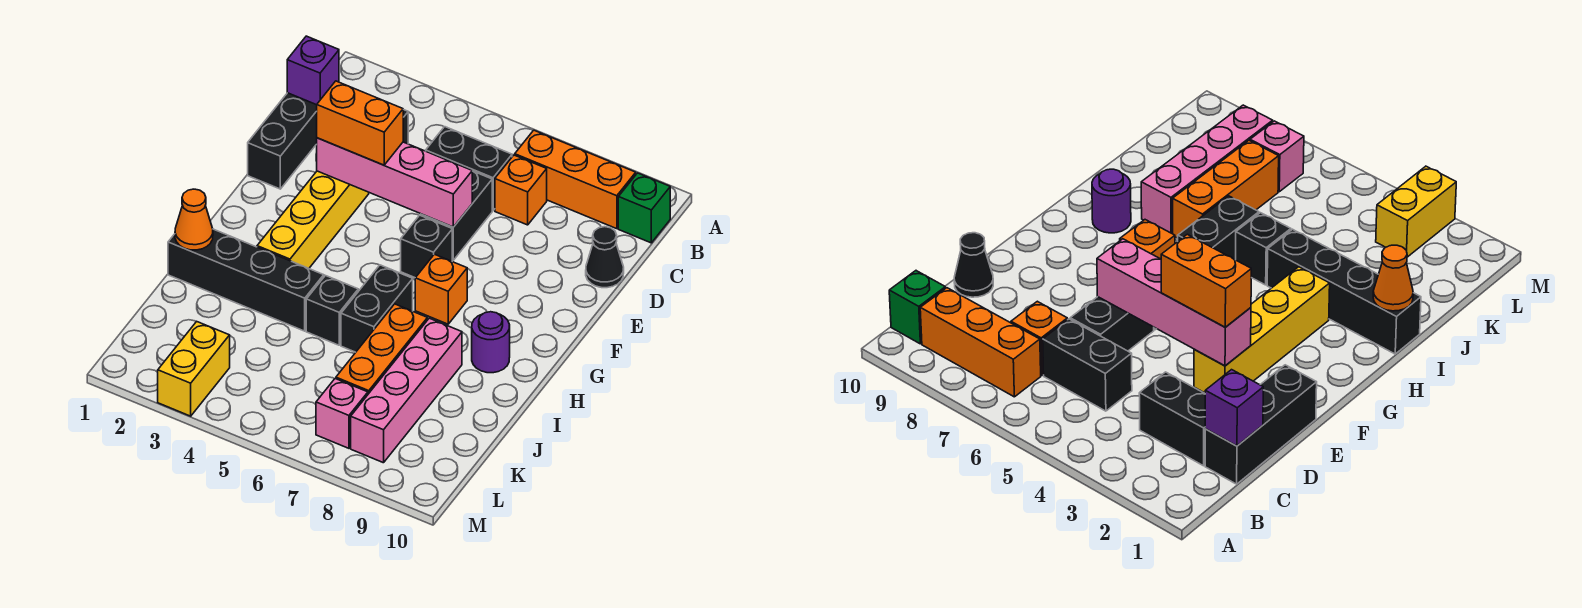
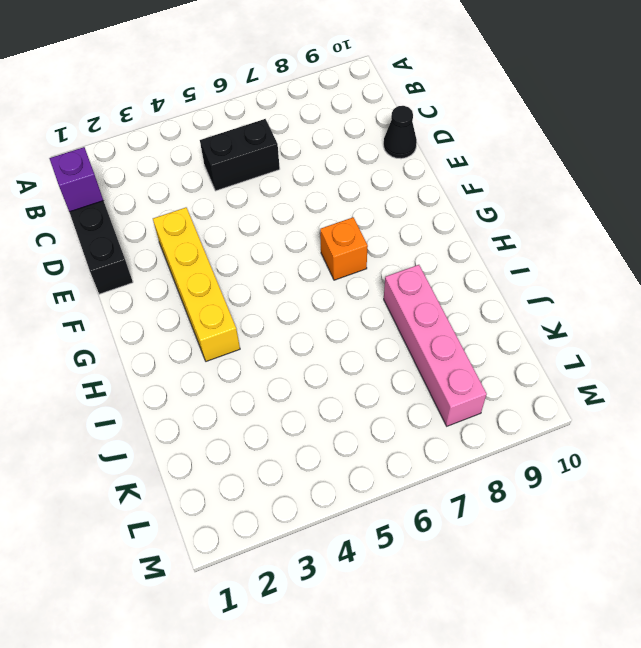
none -> orange brick B7:B9 level 1
none -> green brick B10 level 1
none -> black brick C2:C3 level 1

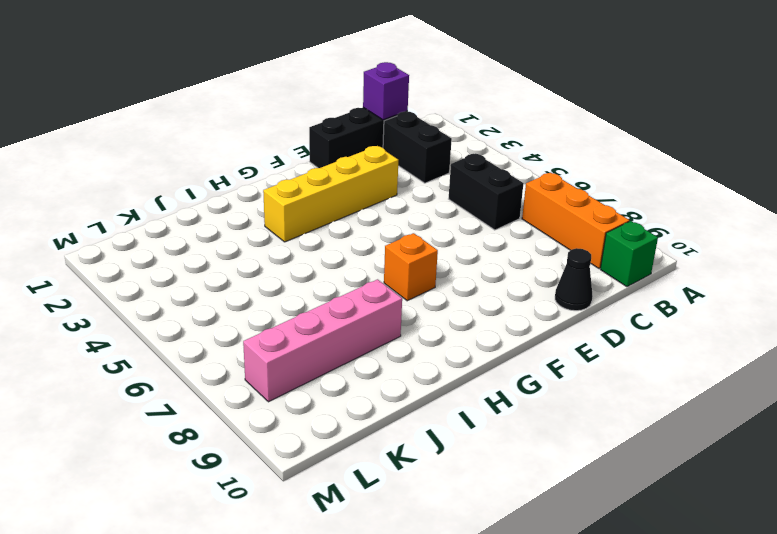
none -> orange brick C7 level 1
none -> black brick D6:E6 level 1
none -> black brick F6 level 1

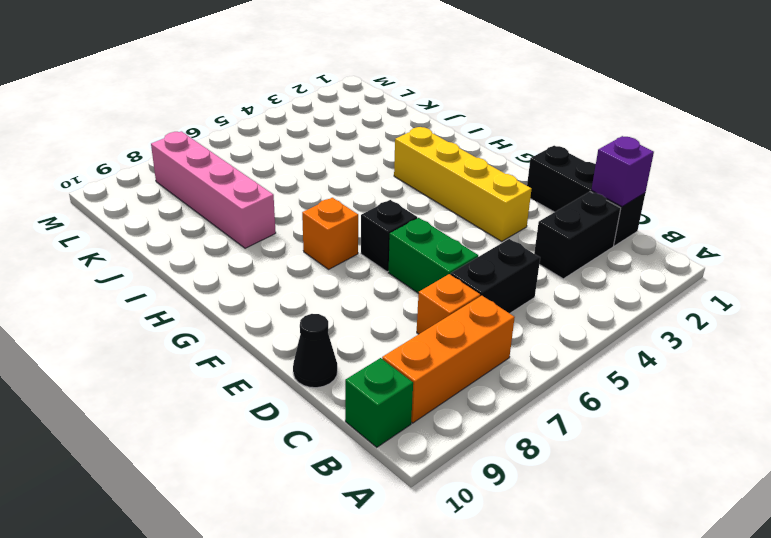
green brick D6:E6 level 1 -> black brick D6:E6 level 1
none -> black brick H6:I6 level 1
none -> purple round brick H9 level 1
none -> black brick I1:I4 level 1

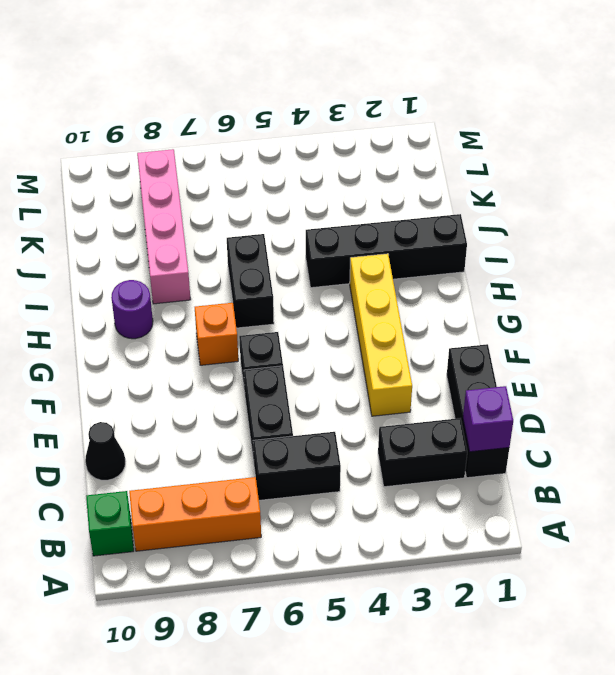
none -> orange brick C7 level 1
none -> black brick I5 level 1
none -> orange brick I7:K7 level 1

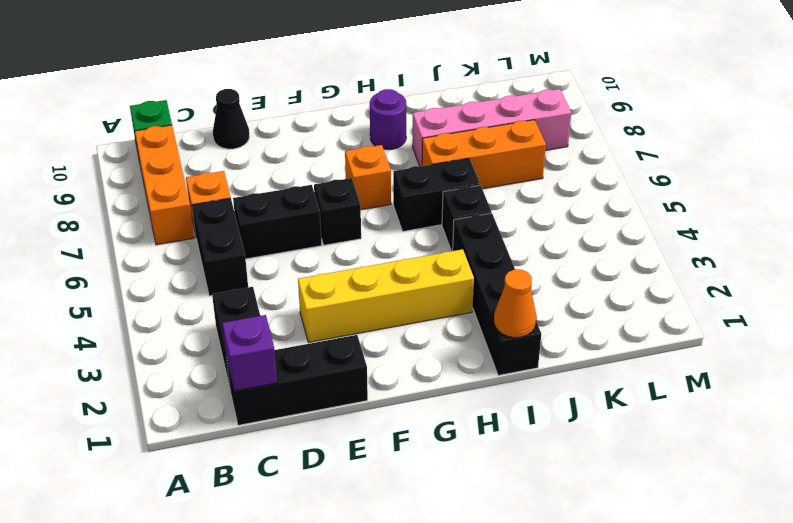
none -> yellow brick L3:M3 level 1
none -> pink brick L7 level 1
none -> pink brick E3:E6 level 2

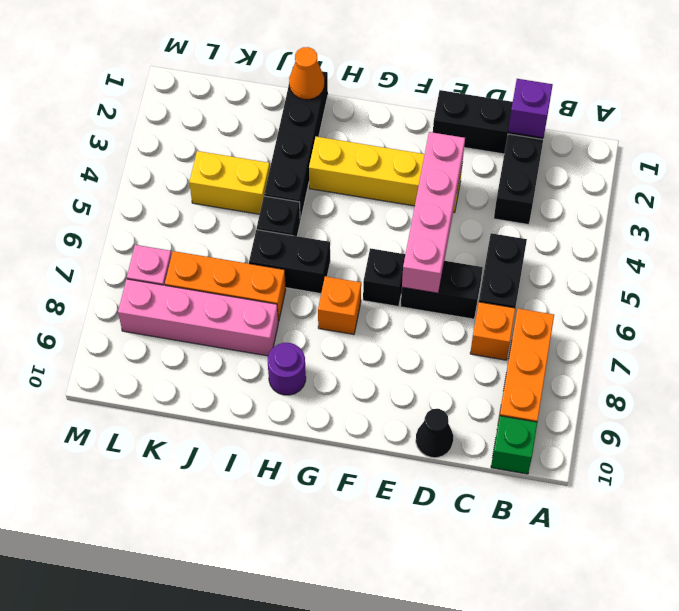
yellow brick J4:K4 level 1 -> yellow brick L3:M3 level 1
none -> orange brick E3:E4 level 3

